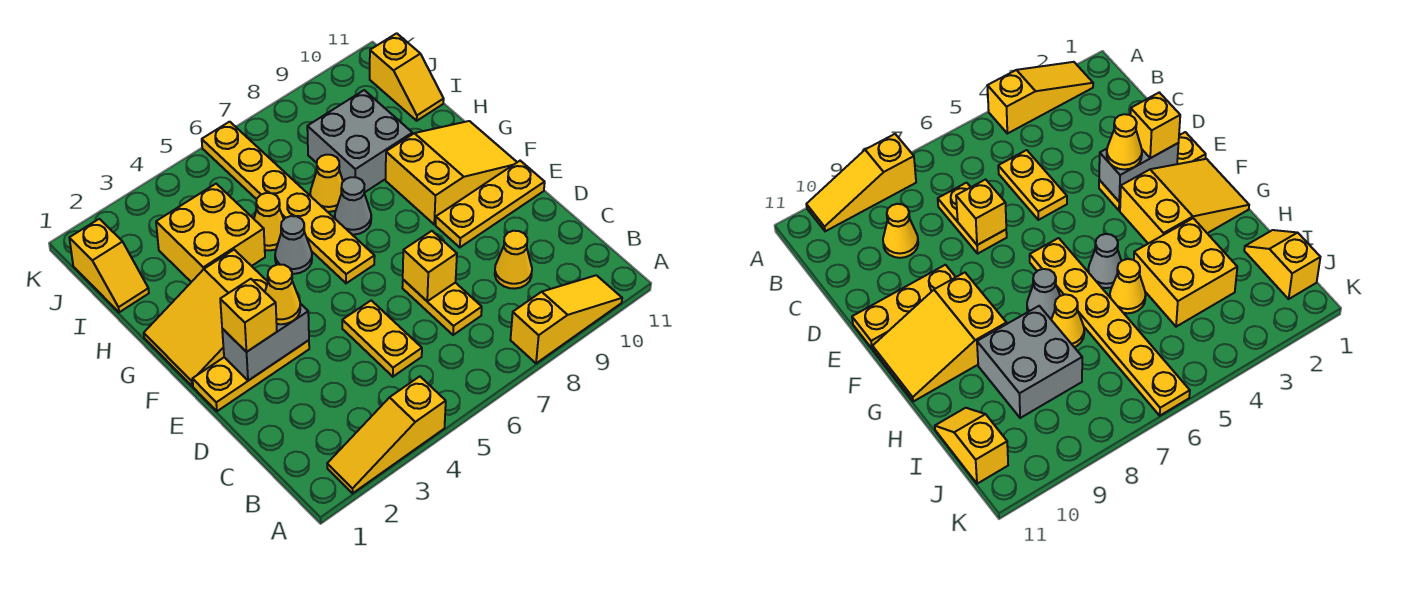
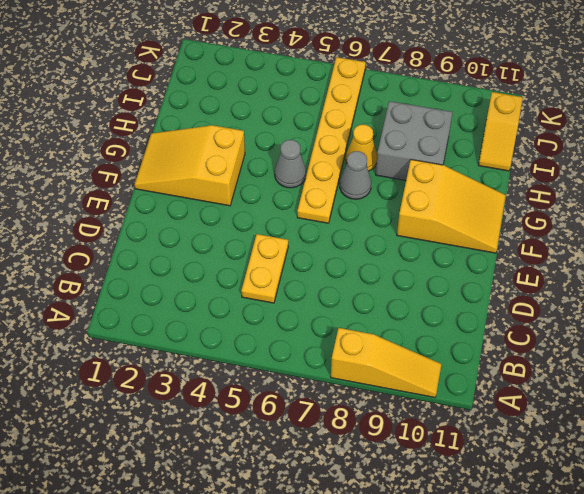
none -> yellow slope A2:A4 level 1 top 4
none -> yellow plate C7:D7 level 1
none -> yellow cone C9 level 1

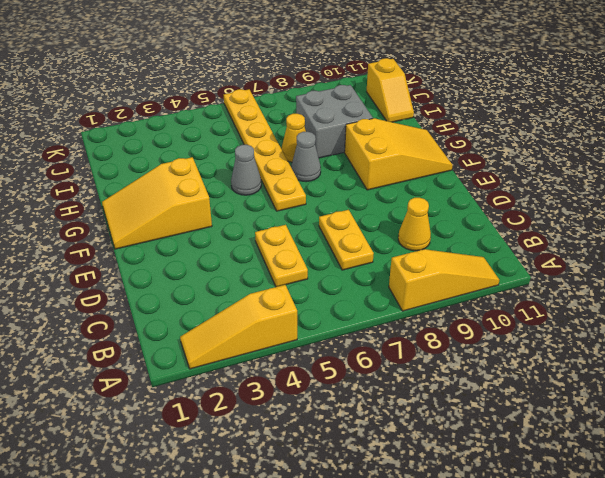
none -> yellow plate E1:E3 level 1
none -> yellow plate E9:E11 level 1
none -> yellow brick H3:I4 level 1

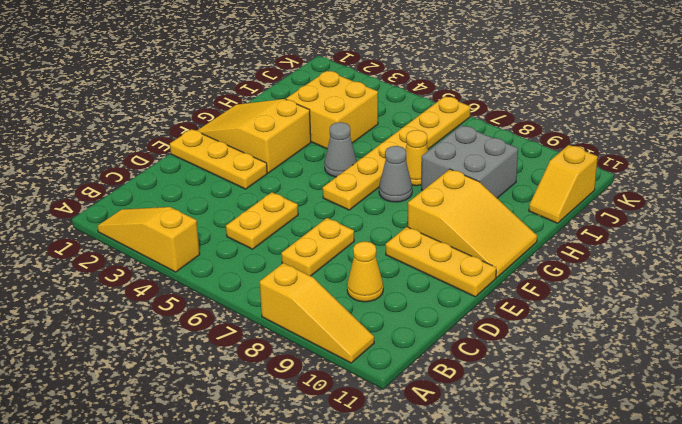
none -> yellow cone H5 level 1
none -> yellow slope I1:J1 level 1 top J
none -> yellow brick D7 level 2

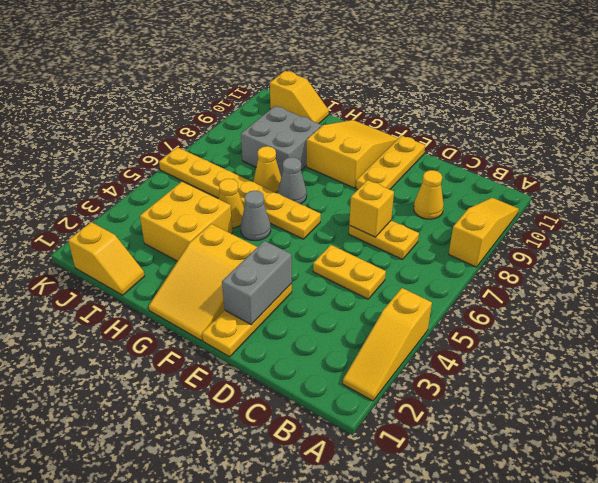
none -> yellow brick E2 level 3
none -> yellow cone E3 level 3

